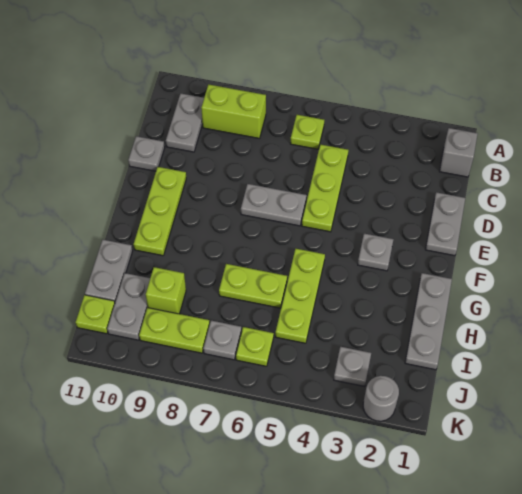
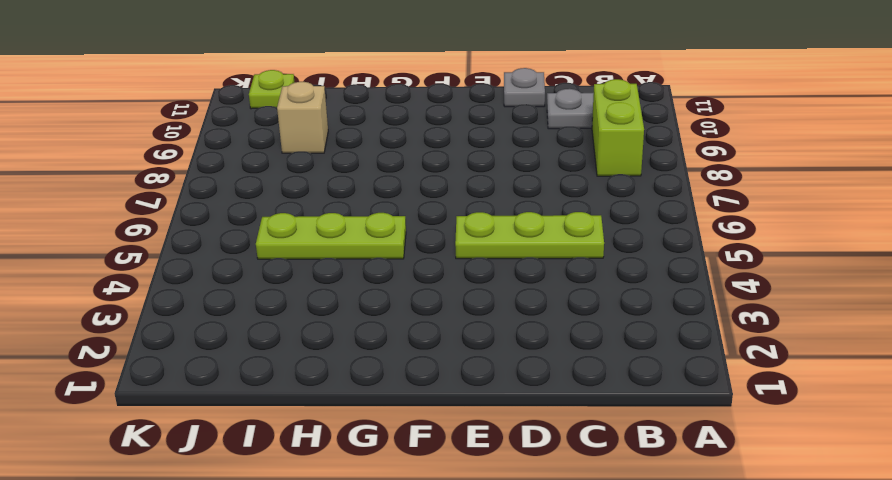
tan brick I9 level 1 -> lime brick I9 level 1
none -> grey brick B1 level 1
none -> lime plate B6 level 1
none -> grey plate D1:E1 level 1

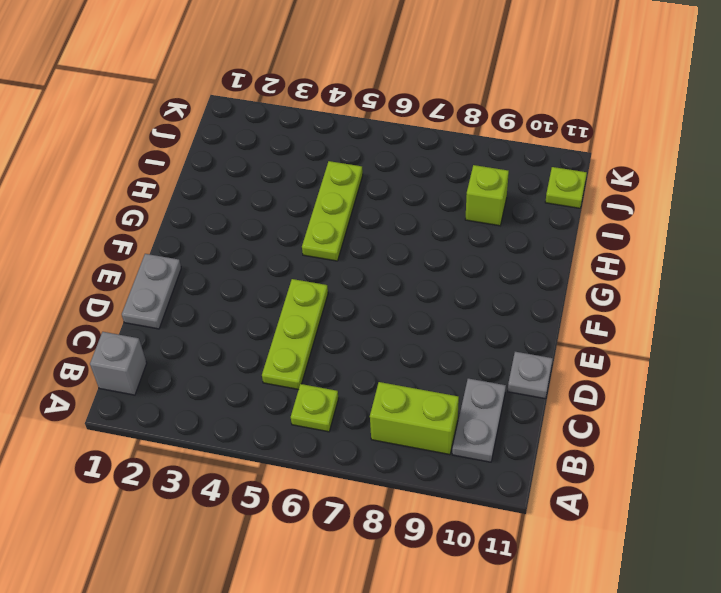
none -> grey plate E6:E7 level 1
none -> lime plate E10:G10 level 1
none -> grey plate F3 level 1

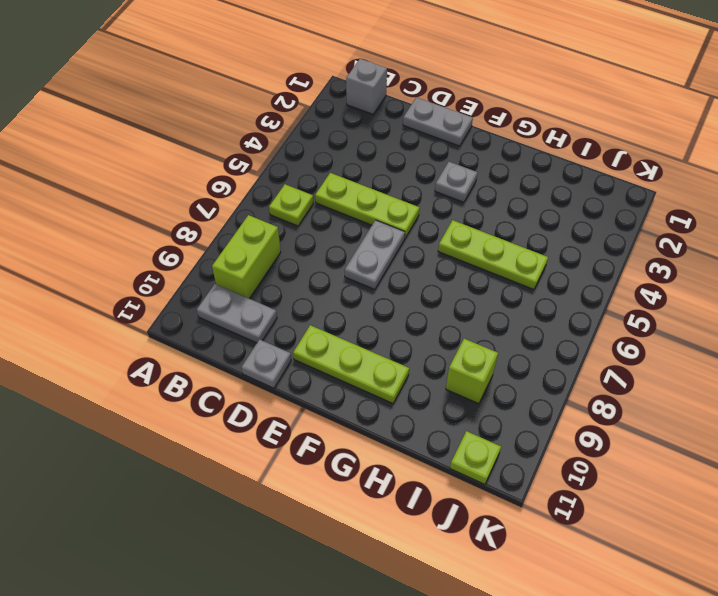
none -> grey plate G1:I1 level 1
none -> lime plate H6:H7 level 1
none -> grey plate H11:I11 level 1

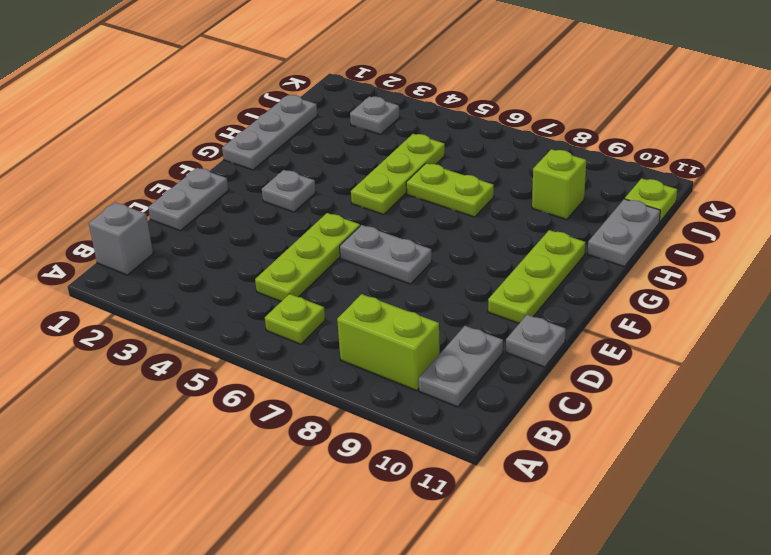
none -> grey plate I10:J10 level 1
none -> lime plate J6 level 1
none -> grey plate J7 level 1

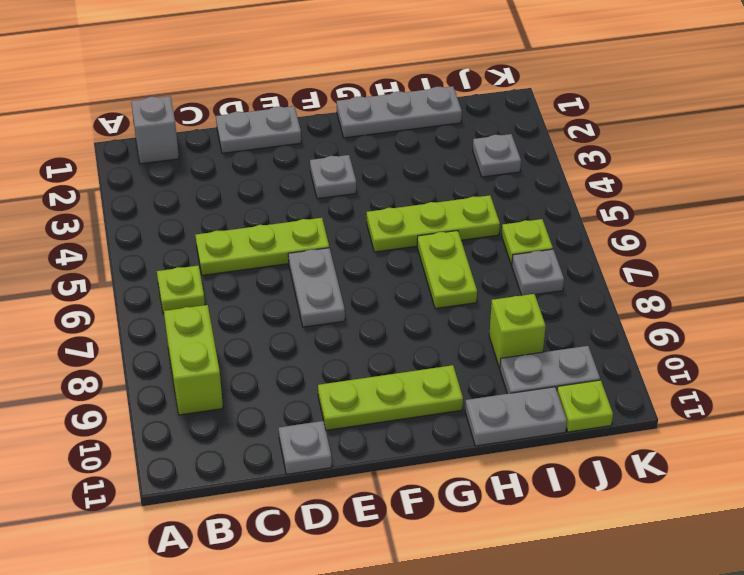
none -> grey plate B10:C10 level 1
none -> lime plate J8:J9 level 1
none -> grey round brick K2 level 1

